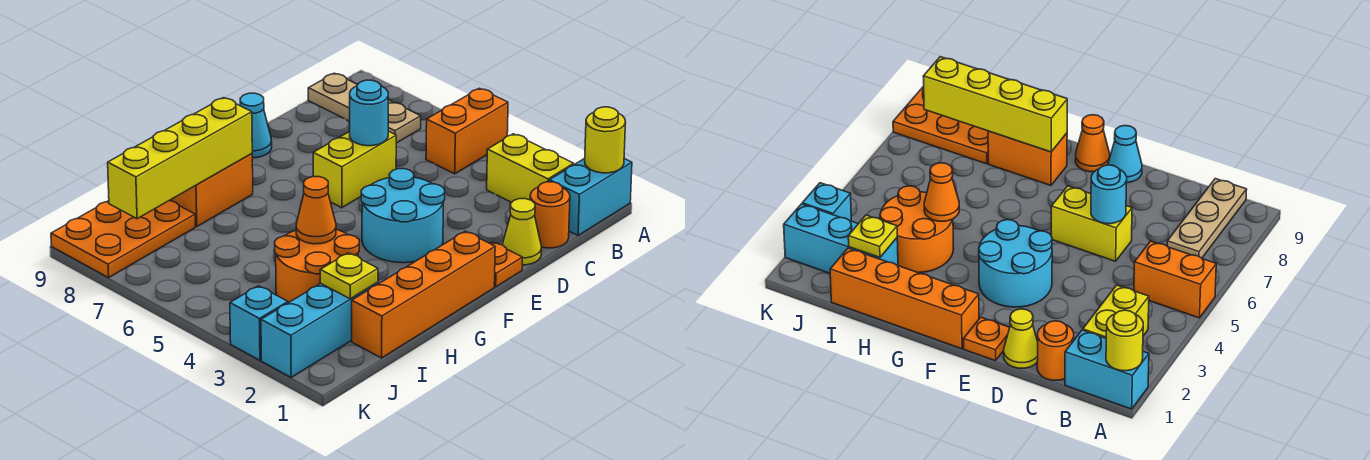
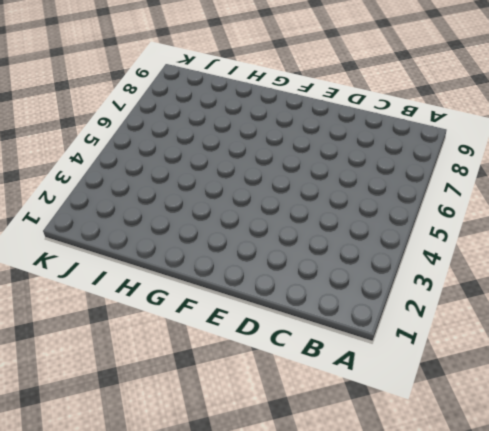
none -> cyan brick A1:B1 level 1
none -> orange brick A5:B5 level 1
none -> yellow brick B2:B3 level 1

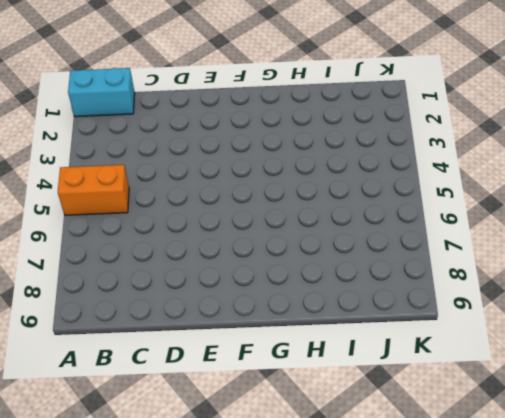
none -> yellow brick B2:B3 level 1
none -> tan plate B7:B9 level 1
none -> orange round brick C1 level 1

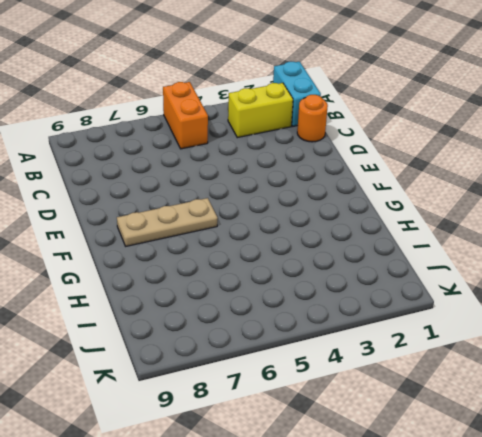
tan plate F6:F8 level 1 -> tan plate B7:B9 level 1
none -> yellow cone D1 level 1
none -> yellow brick D6:E6 level 1
none -> orange plate E1 level 1

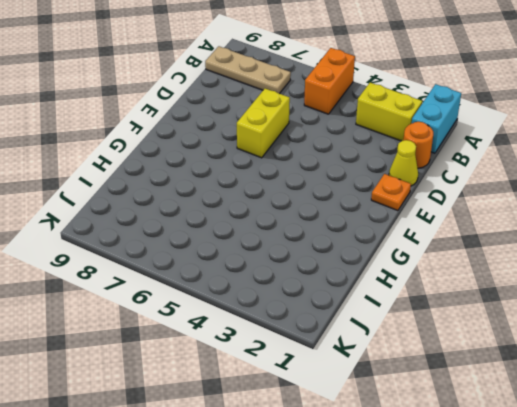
none -> cyan round brick E3:F4 level 1
none -> cyan cone E9 level 1
none -> orange brick F1:I1 level 1

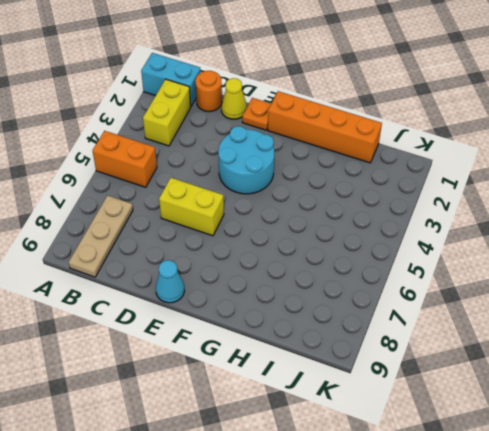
none -> orange cone F9 level 1
none -> orange brick G8:H8 level 1
none -> orange round brick H3:I4 level 1

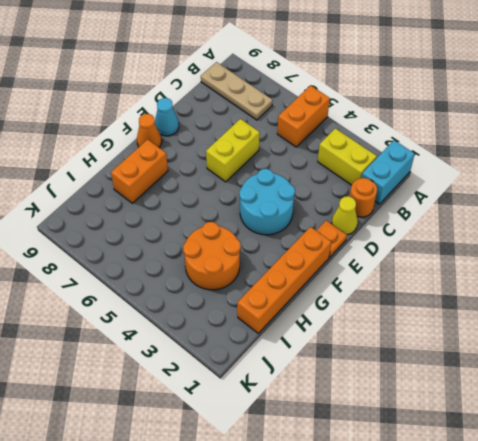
none -> cyan brick I2:K2 level 1
none -> orange plate I8:K9 level 1
none -> cyan brick K3 level 1

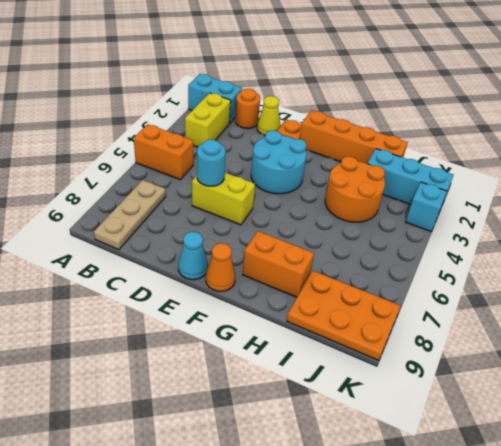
none -> yellow round brick A1 level 2
none -> yellow brick G8:J8 level 2
none -> orange cone H4 level 2

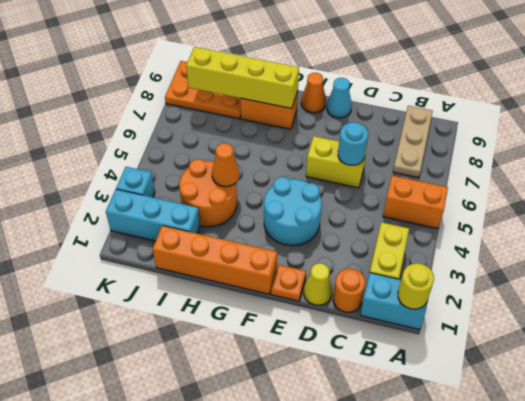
none -> yellow plate I2 level 2

